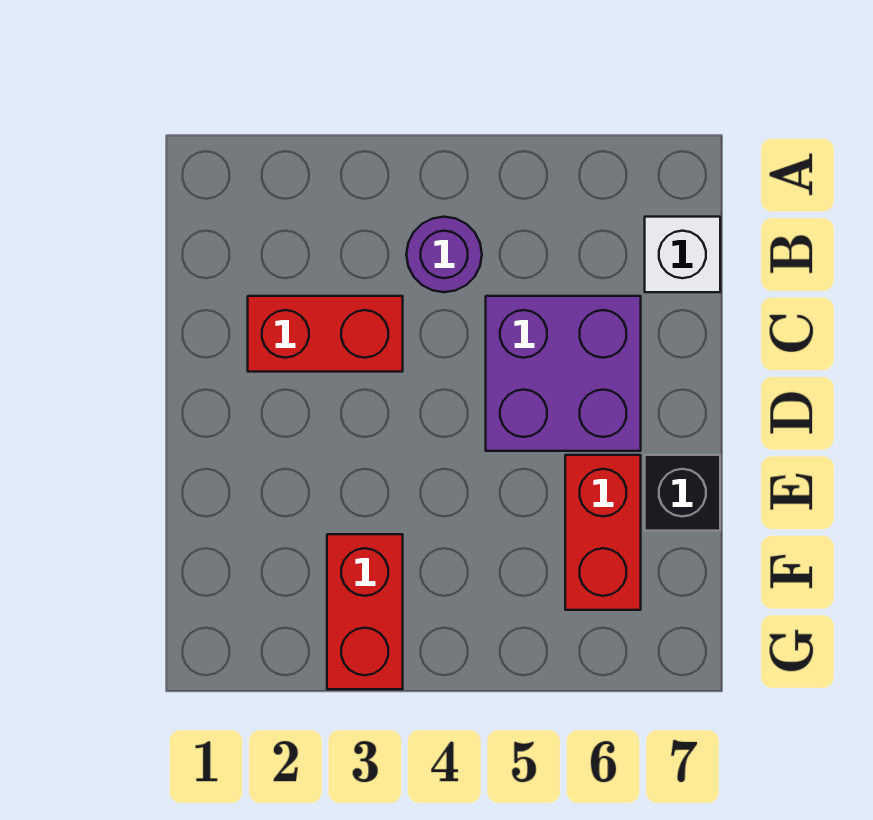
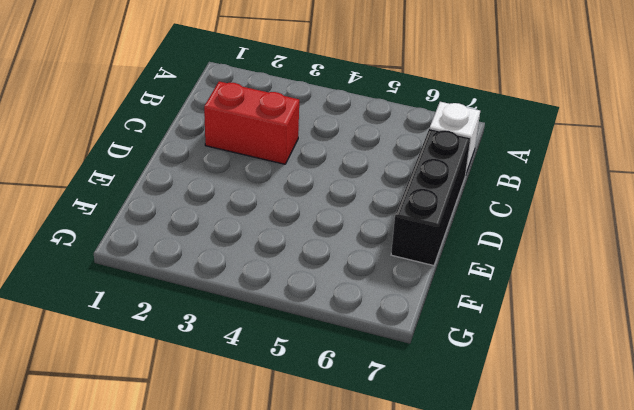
black brick C7:E7 level 1 -> black brick E7 level 1
none -> purple round brick B4 level 1
none -> purple brick C5:D6 level 1

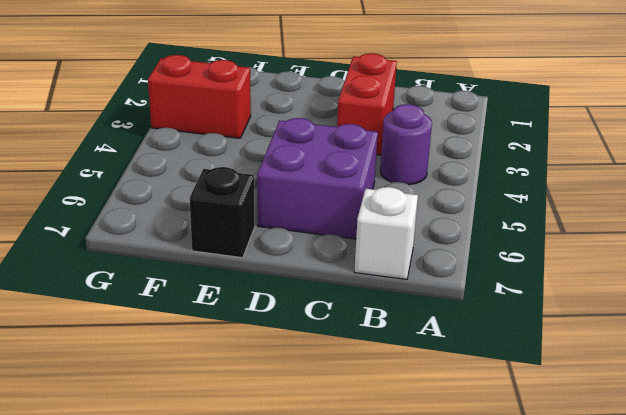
none -> red brick E6:F6 level 1

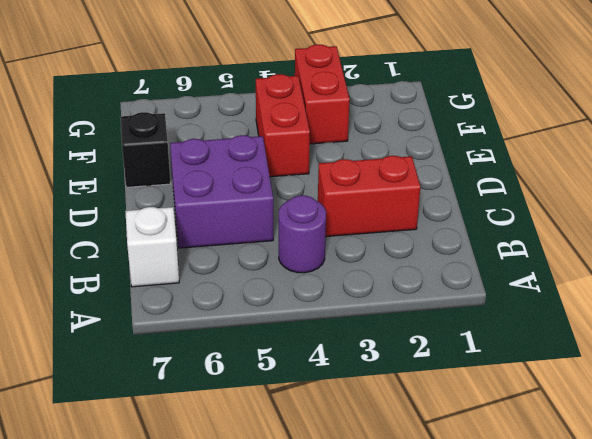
red brick E4:F4 level 1 -> red brick E6:F6 level 1

